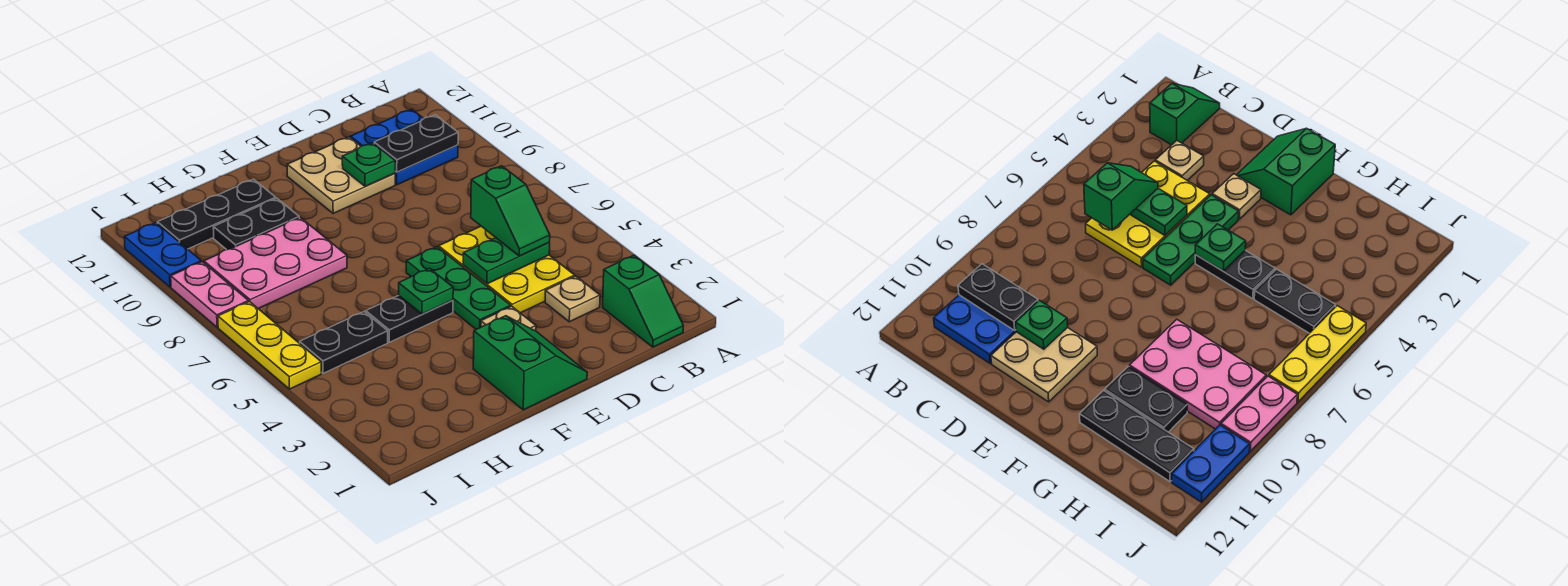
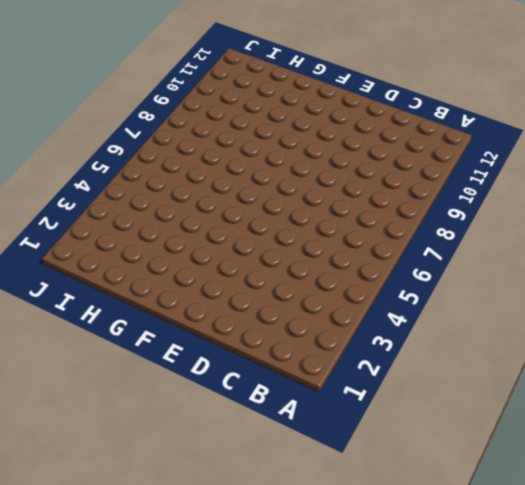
none -> green slope B1:B2 level 1 top 2
none -> blue plate B10:C11 level 1
none -> tan plate C3 level 1

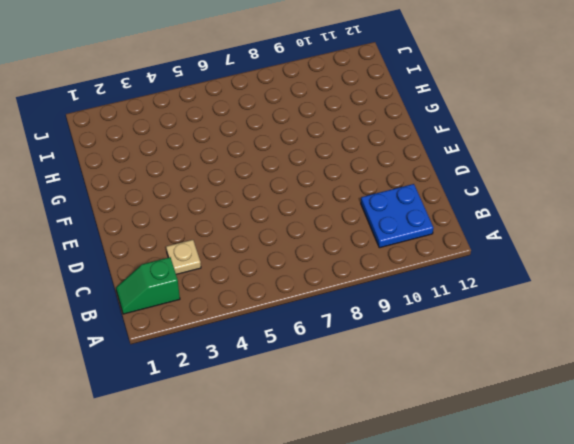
none -> yellow plate C4:D6 level 1
none -> tan plate D10:E11 level 1
none -> green slope E1:F2 level 1 top F

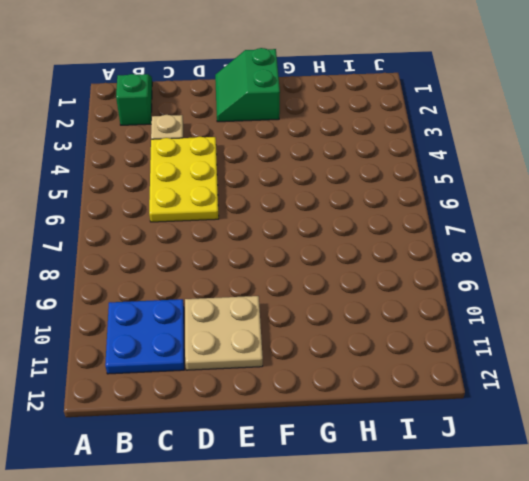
none -> tan plate E3 level 1
none -> green plate E4:E6 level 1
none -> black plate F5:G5 level 1

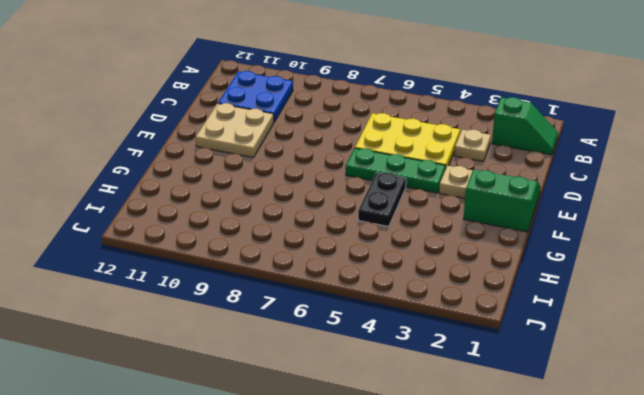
none -> pink plate G8:I9 level 1
none -> black plate G10:H10 level 1
none -> black plate G11:I11 level 1

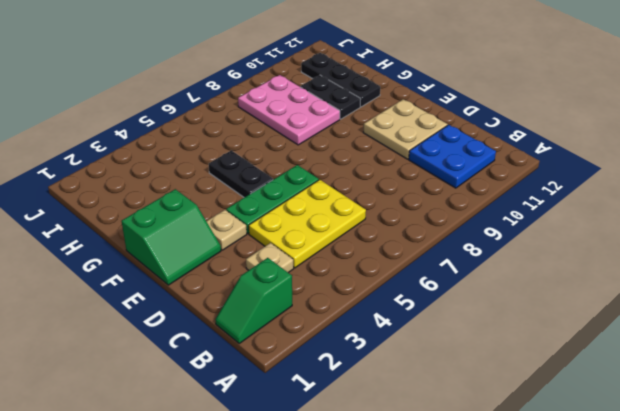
none -> black plate H5:I5 level 1
none -> yellow plate J5:J7 level 1
none -> pink plate J8:J9 level 1

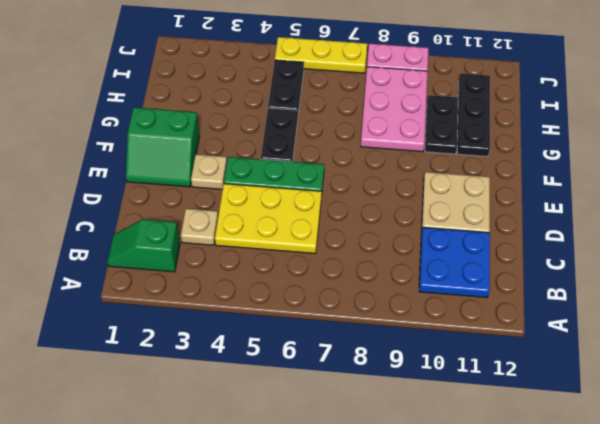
none -> blue plate J10:J11 level 1
none -> black plate B10:C10 level 2
none -> green plate C5:D5 level 2

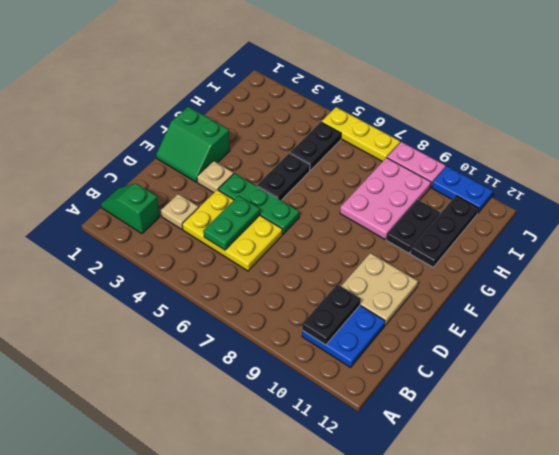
none -> green plate D10 level 2
none -> green plate F5 level 2
none -> green slope C5:C6 level 3 top 6

